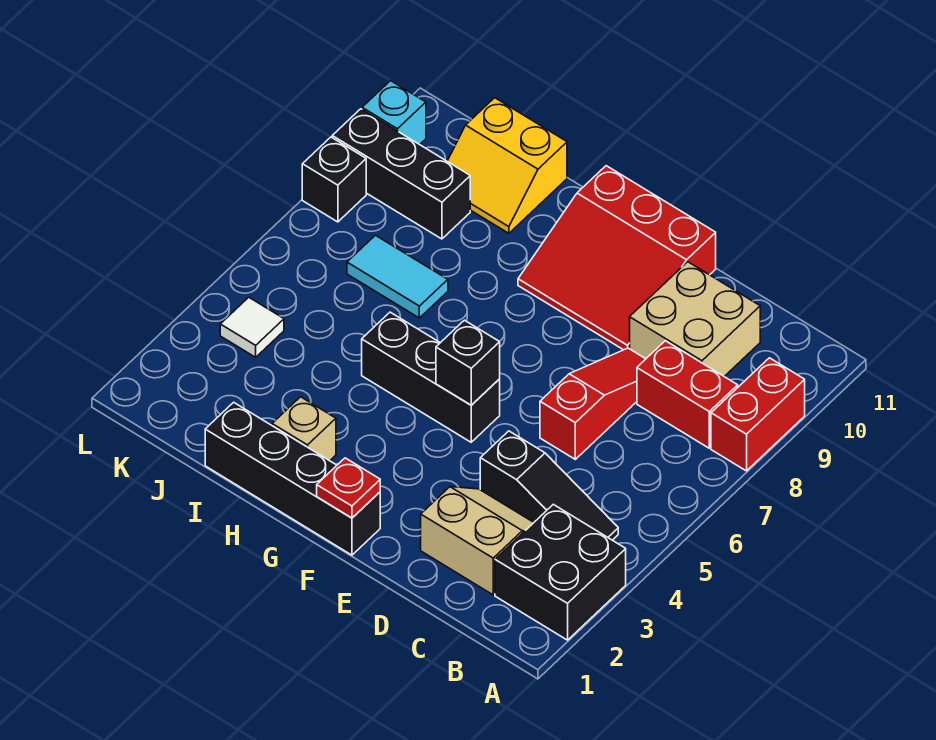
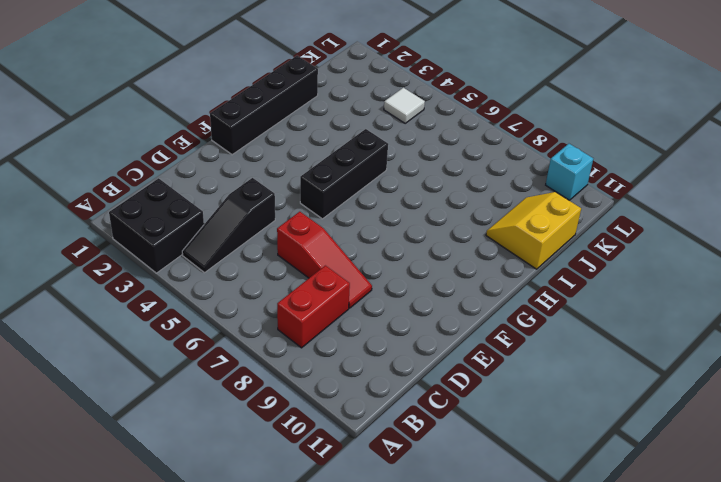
none -> red brick A8:A9 level 1
none -> tan slope C2:D3 level 1 top 2
none -> tan brick C9:D10 level 1

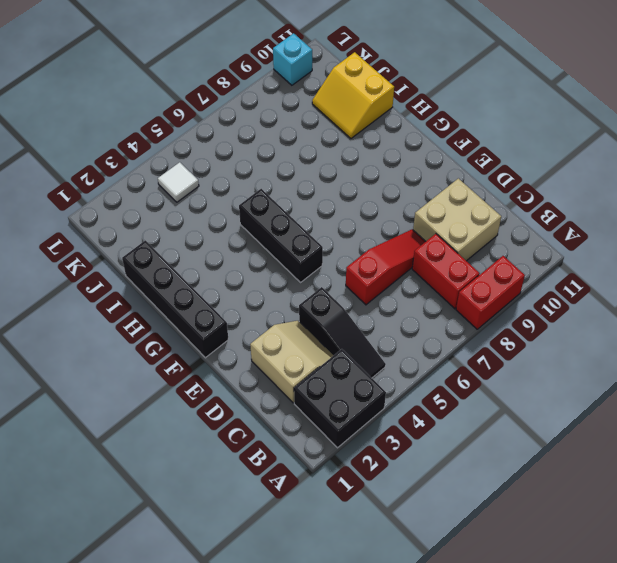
none -> red slope E9:G11 level 1 top 11
none -> tan brick H2 level 1
none -> cyan tile I7:J7 level 1

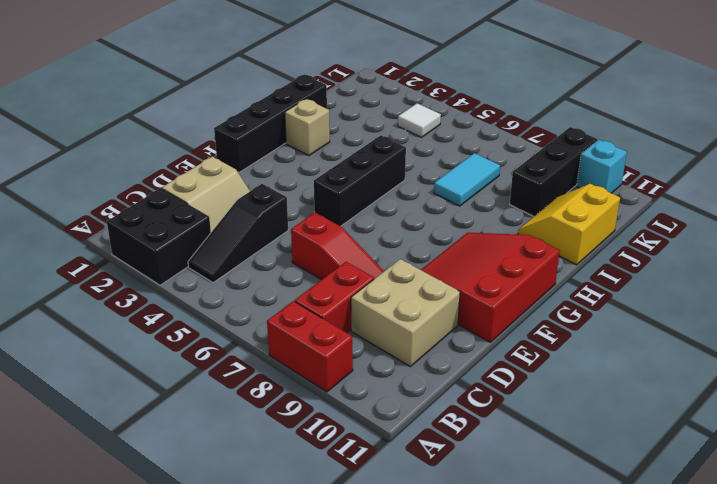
none -> black brick L8 level 1
none -> red plate F1 level 2
none -> black brick F5 level 2

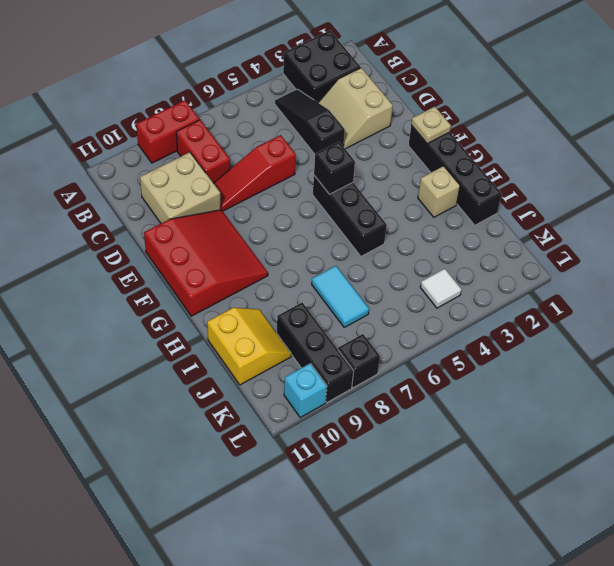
tan plate F1 level 2 -> red plate F1 level 2

